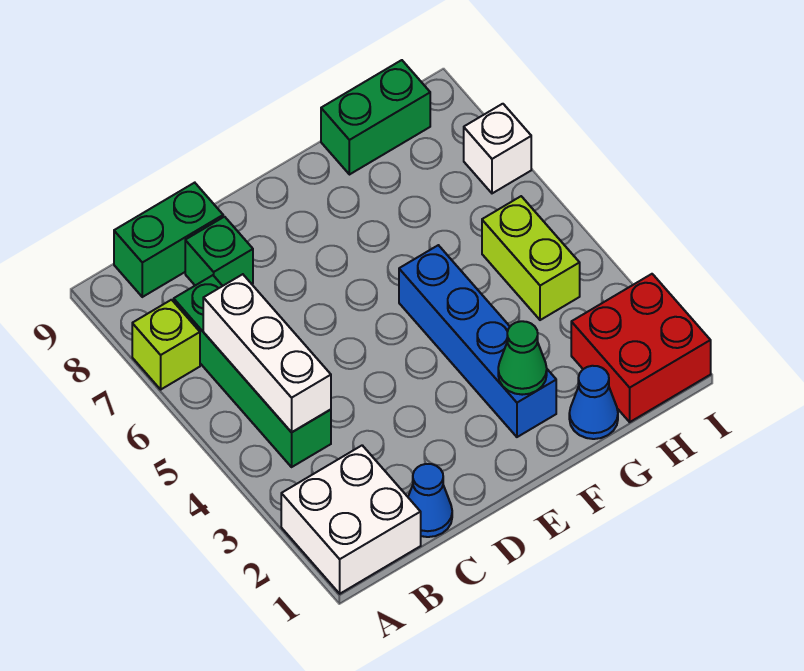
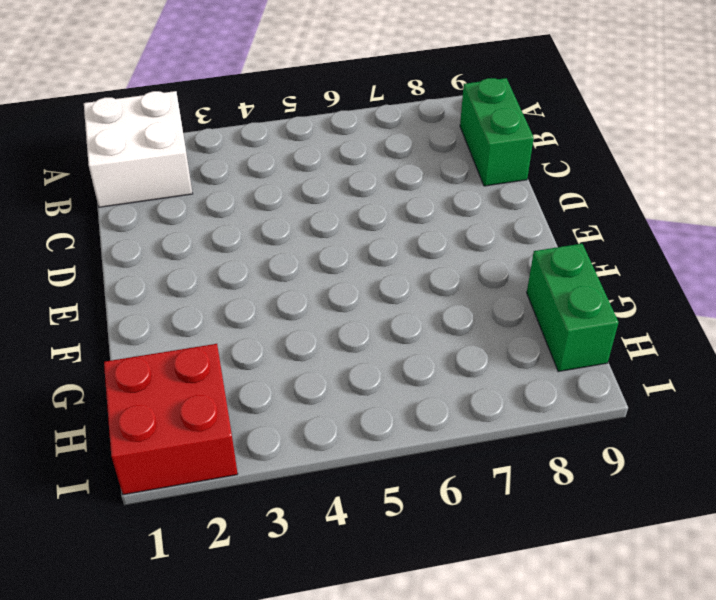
none -> lime brick A7 level 1
none -> green brick B4:B7 level 1
none -> blue cone C1 level 1

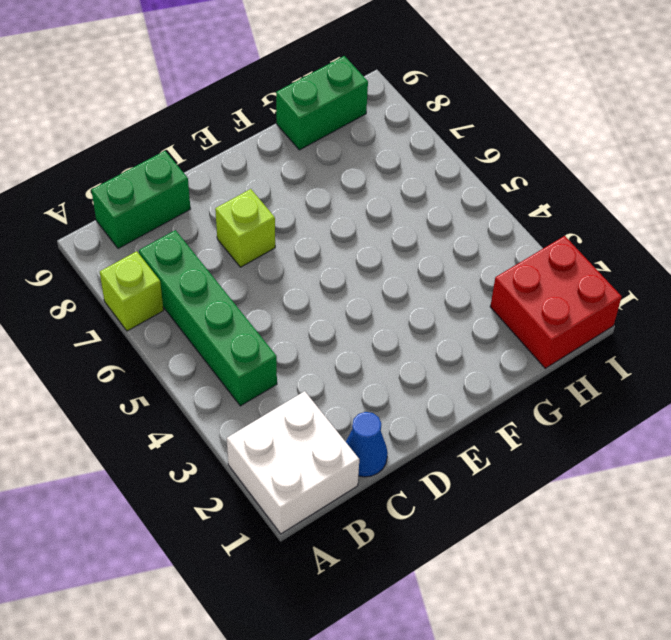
lime brick D7 level 1 -> none
none -> green brick C8 level 1
none -> blue brick F2:F5 level 1
none -> blue cone G1 level 1

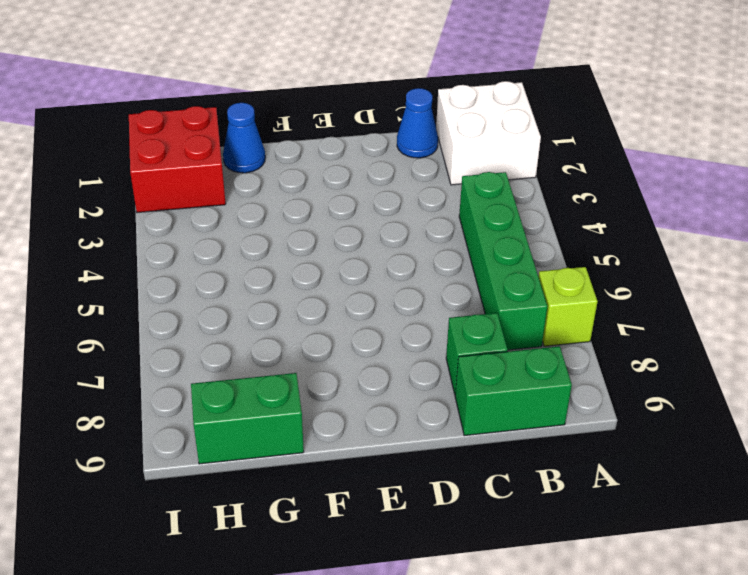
none -> blue brick F2:F5 level 1
none -> lime brick H4:H5 level 1
none -> white brick I7 level 1

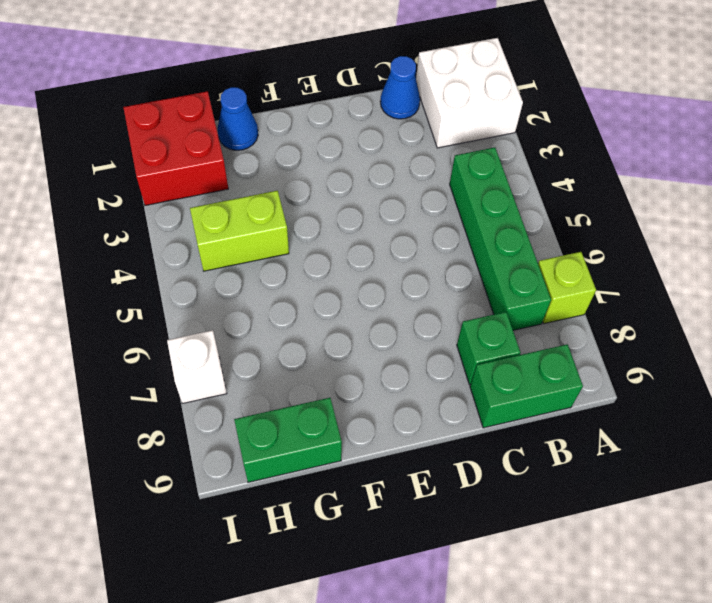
lime brick G4:H4 level 1 -> lime brick H4:H5 level 1
none -> blue brick F2:F5 level 1
none -> white brick B4:B6 level 2
none -> green cone F2 level 2

